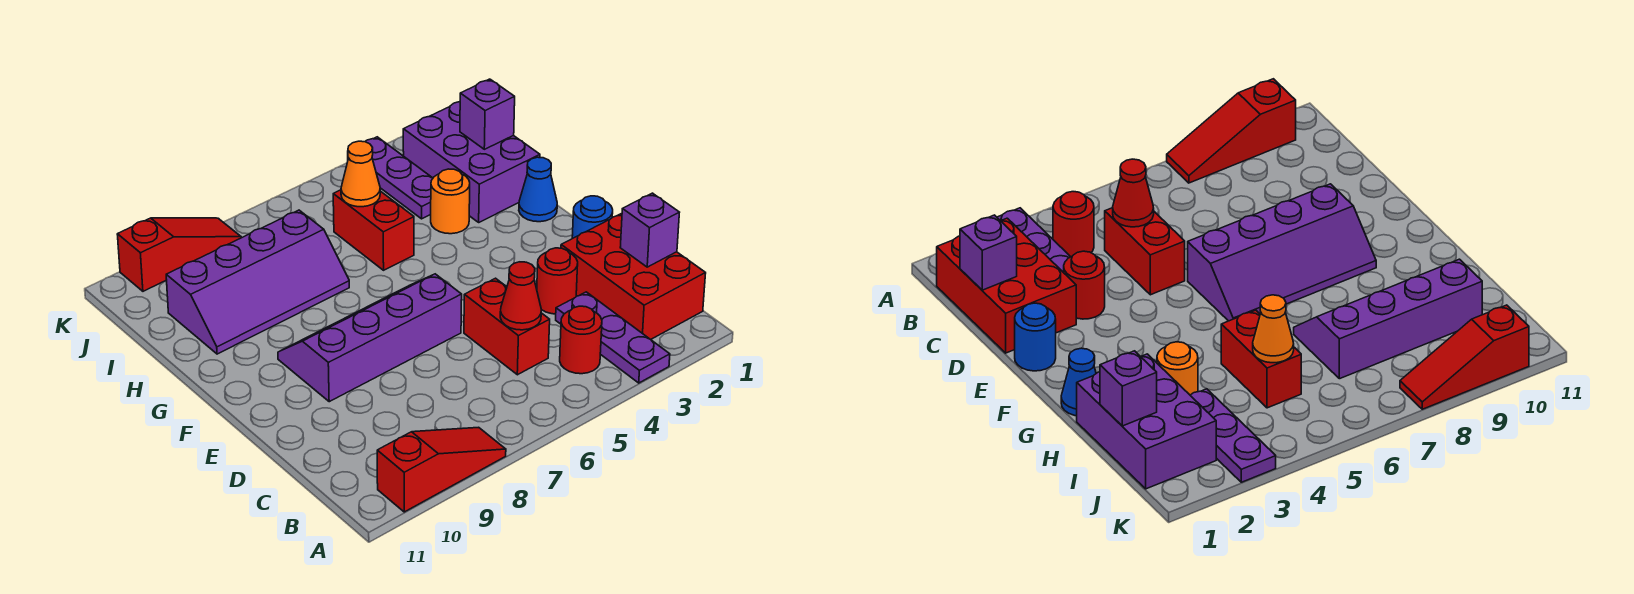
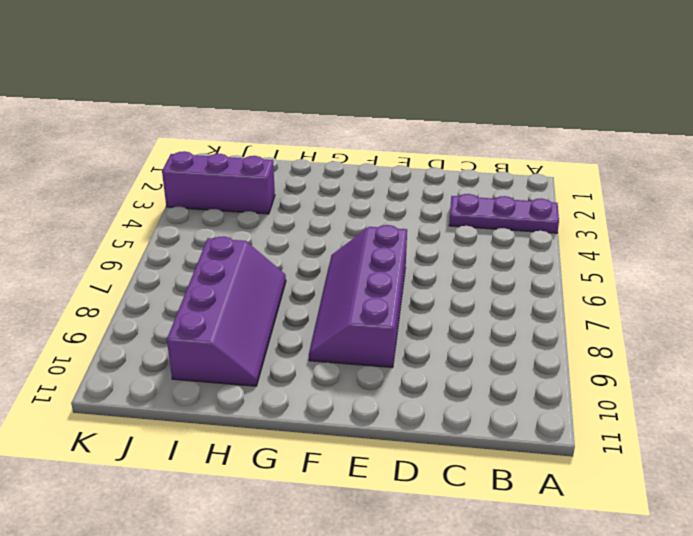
purple brick I3:K3 level 1 -> purple plate I3:K3 level 1
none -> red slope A8:A10 level 1 top 10
none -> red brick B1:D2 level 1
none -> red round brick B4 level 1

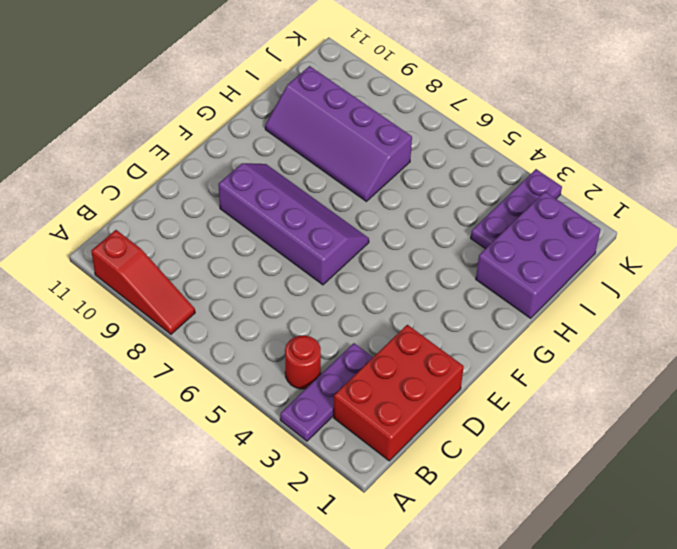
none -> red brick C5:D5 level 1
none -> red round brick D3 level 1
none -> blue round brick E1 level 1

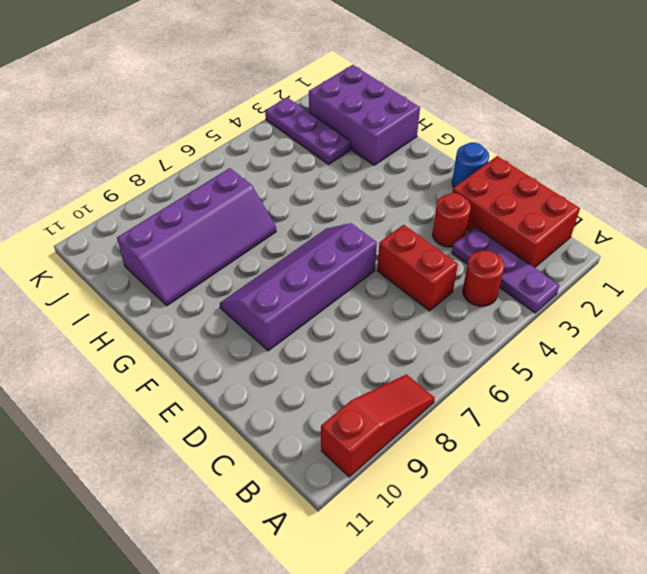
none -> blue cone G1 level 1
none -> orange round brick H3 level 1
none -> red brick H5:I5 level 1

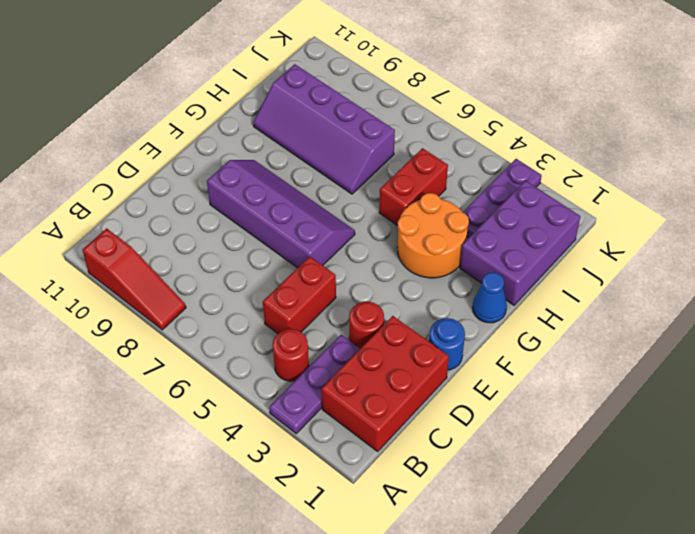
orange round brick G3:H4 level 1 -> orange round brick H3 level 1
none -> red slope K8:K10 level 1 top 10
none -> purple brick C1 level 2
none -> red cone C5 level 2

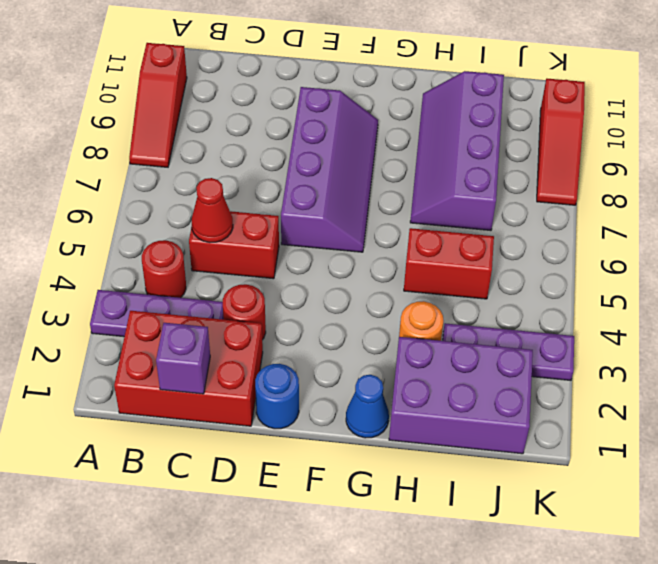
none -> purple brick I1 level 2
none -> orange cone I5 level 2

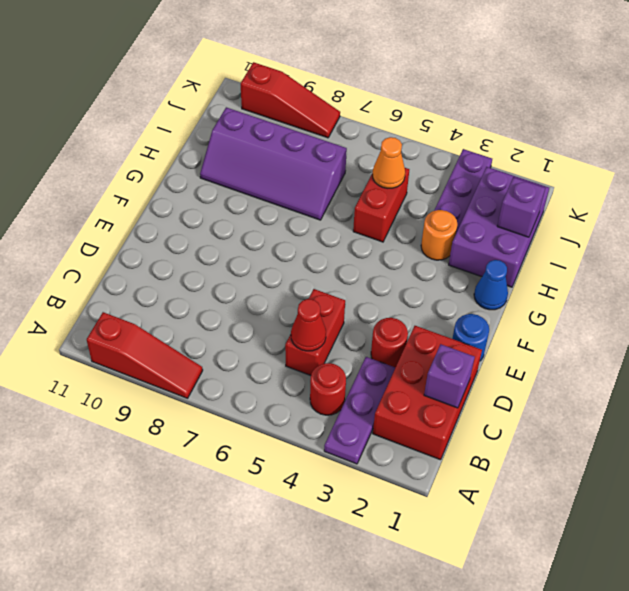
none -> purple slope E6:F9 level 1 top E

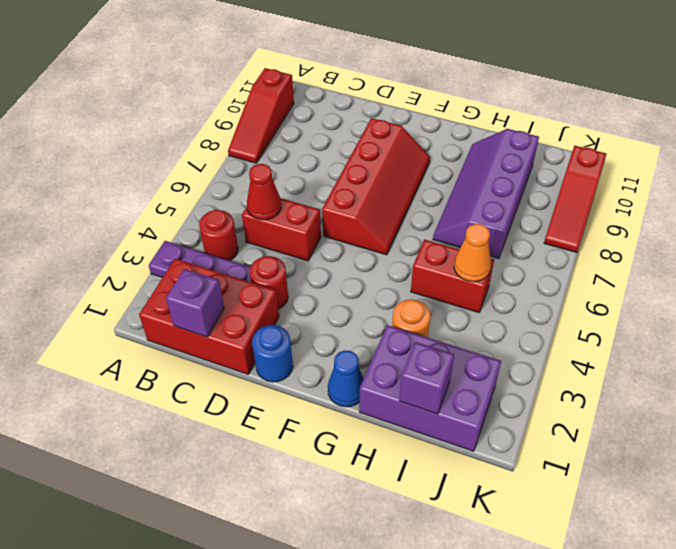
red slope E6:F9 level 1 top E -> purple slope E6:F9 level 1 top E
none -> purple plate I3:K3 level 1

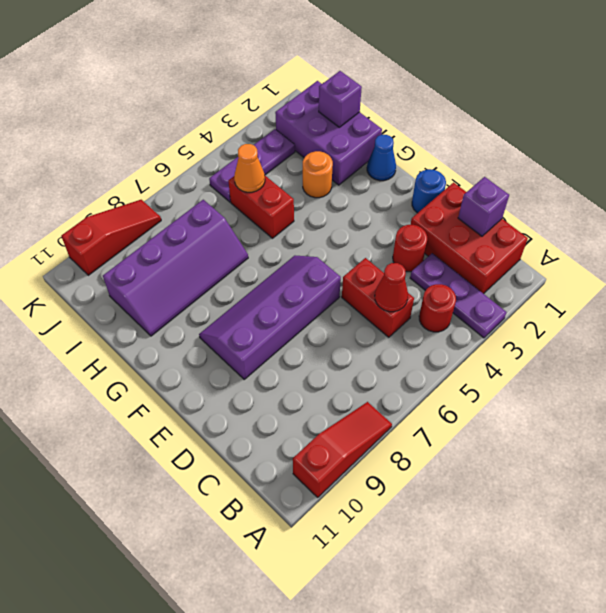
purple plate J3:J5 level 1 -> purple plate I3:K3 level 1

